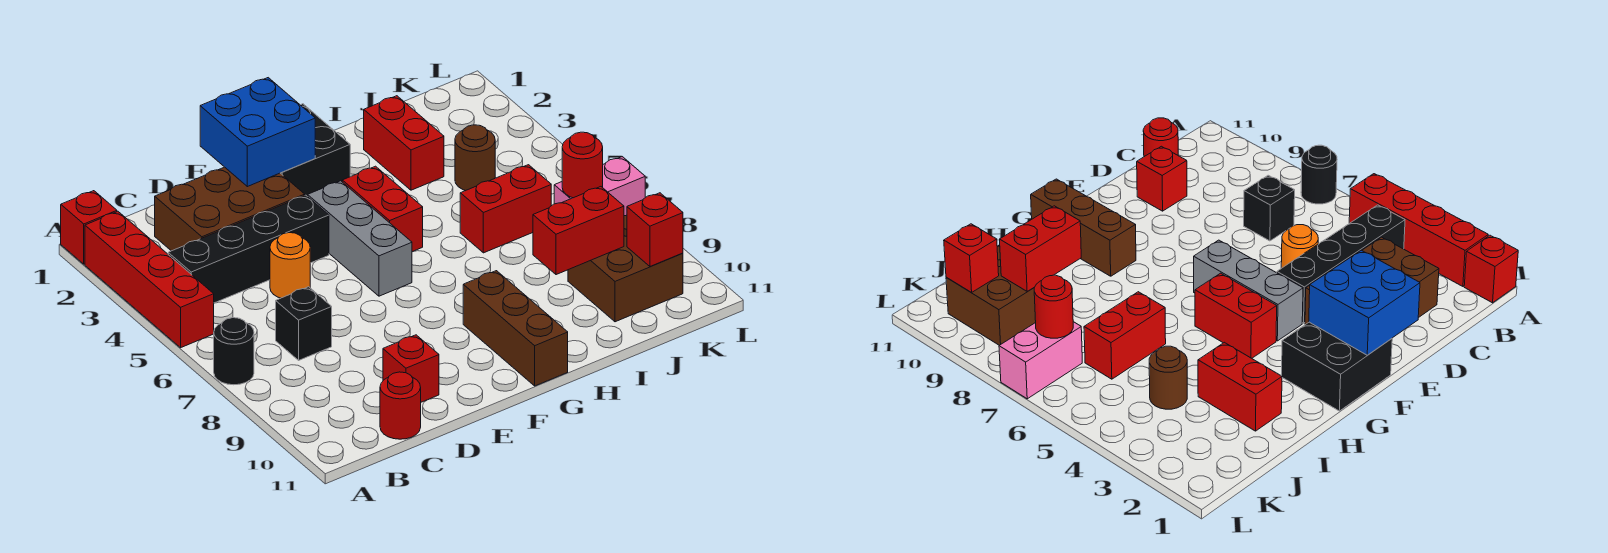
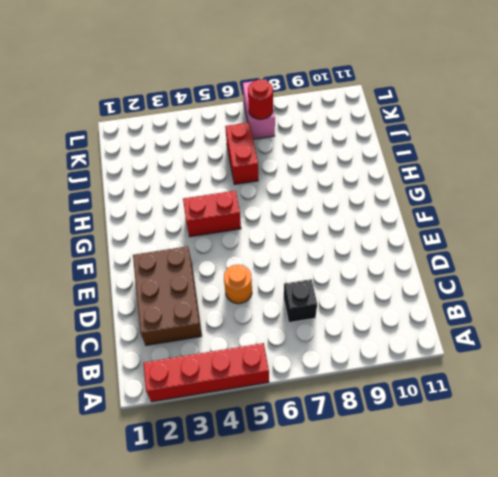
none -> red brick A1 level 1
none -> black round brick A7 level 1
none -> black brick B4:E4 level 1

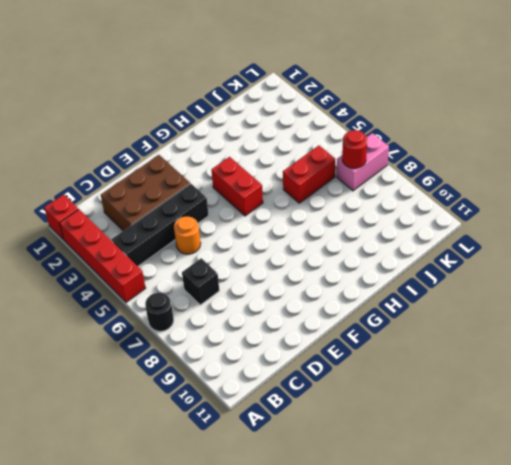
none -> red round brick C11 level 1
none -> red brick D10 level 1
none -> black brick F1:G2 level 1

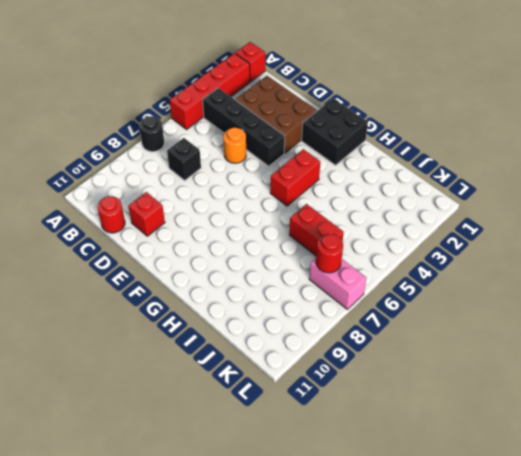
none -> grey brick F4:F6 level 1
none -> brown brick G9:G11 level 1
none -> red brick I2:I3 level 1

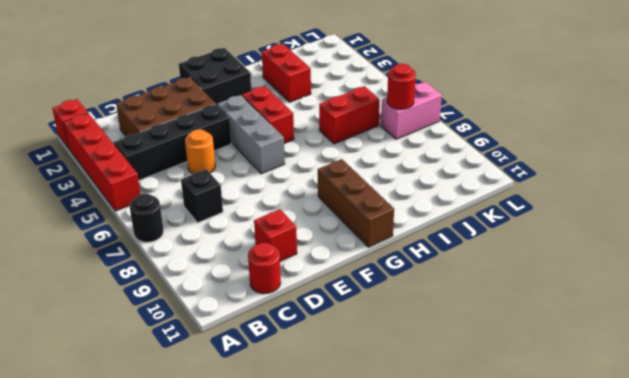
none -> brown round brick J4 level 1
none -> brown brick J9:K10 level 1
none -> blue brick E1:F2 level 2

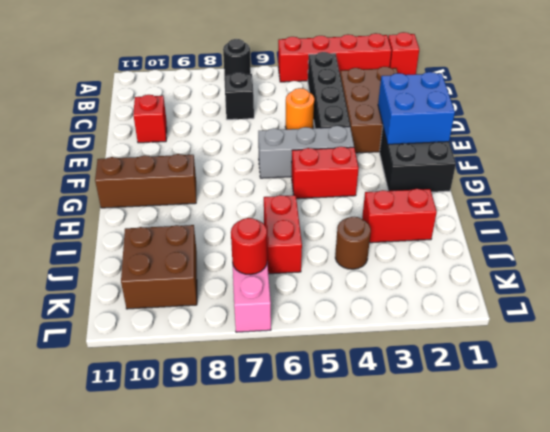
none -> red round brick C11 level 1
none -> red brick I9:J9 level 2
none -> red brick K10 level 2

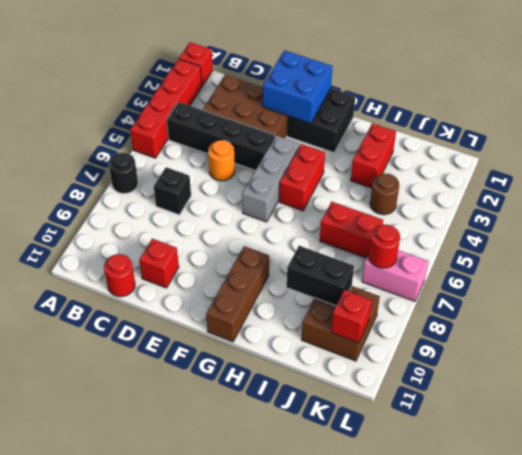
black brick I9:J9 level 2 -> red brick I9:J9 level 2

